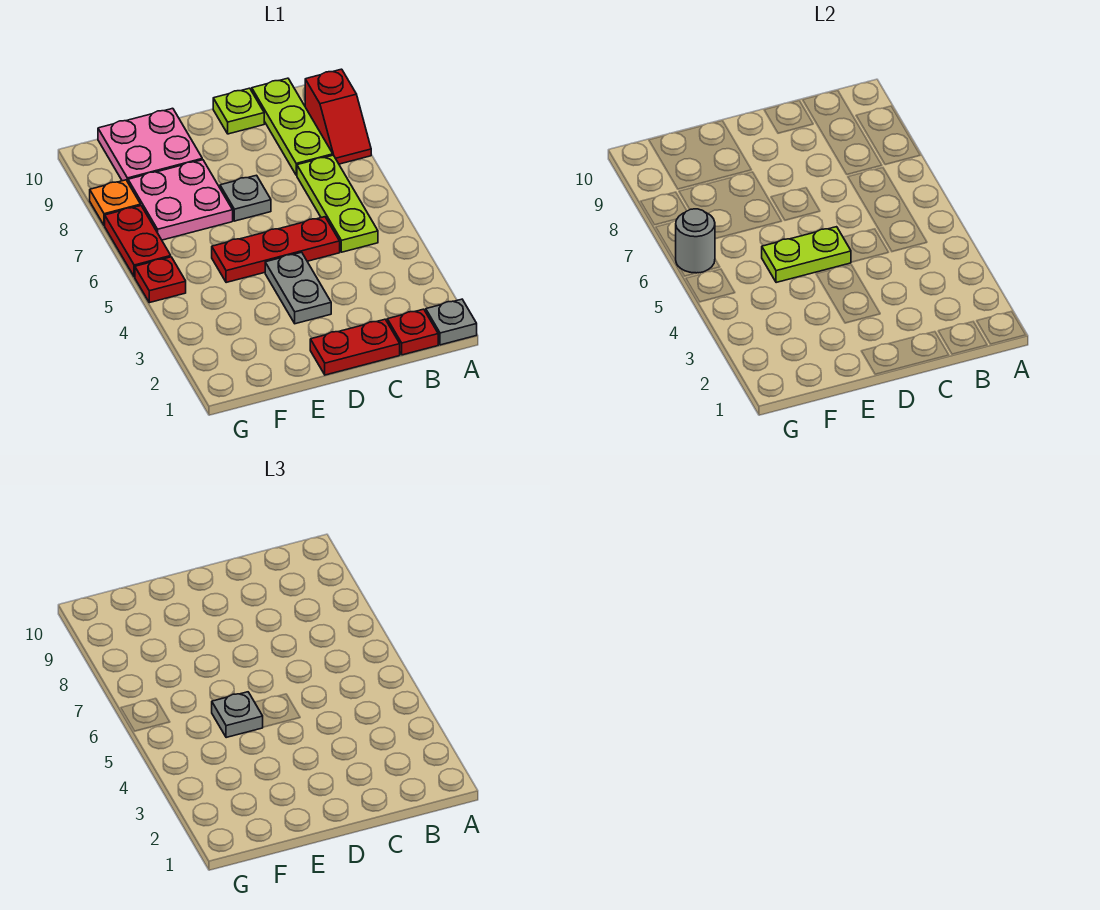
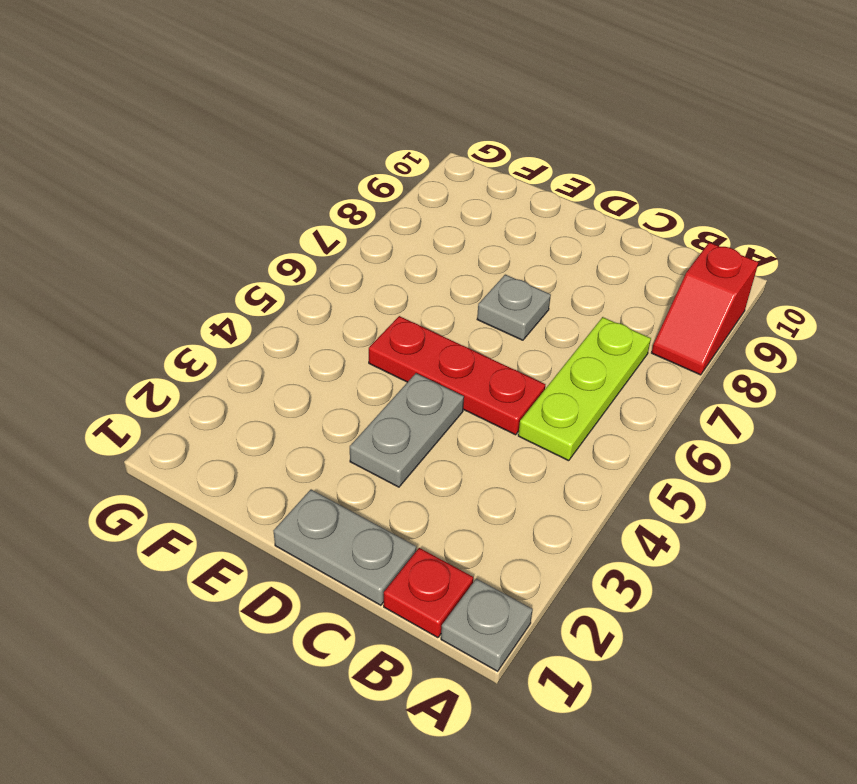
grey plate C1:D1 level 1 -> red plate C1:D1 level 1
none -> lime plate B8:B10 level 1
none -> lime plate C10 level 1
none -> pink plate E7:F8 level 1

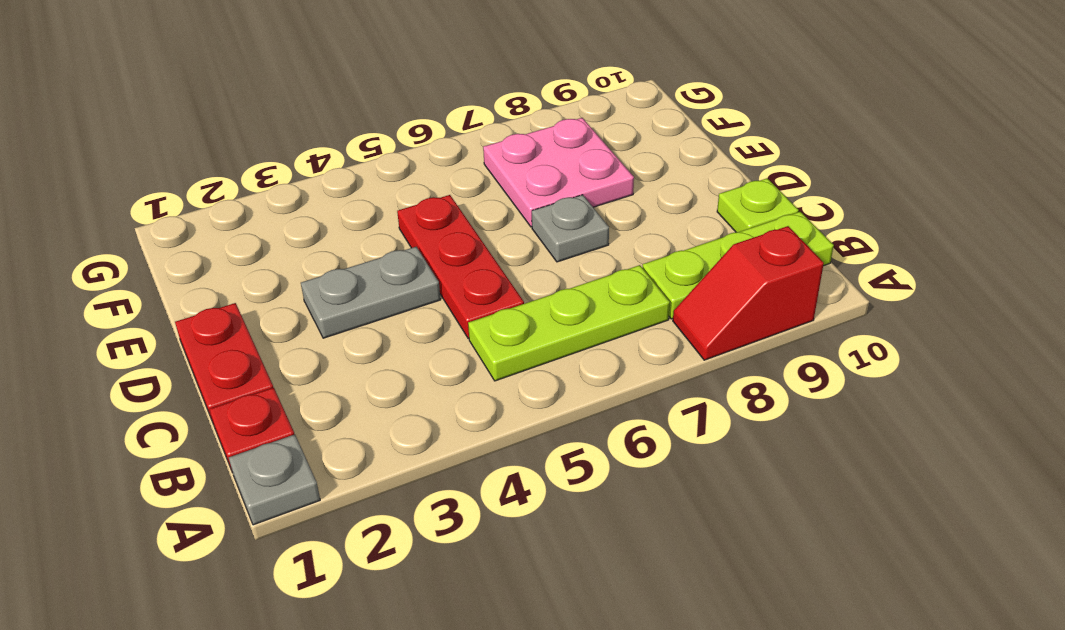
none -> pink plate E9:F10 level 1
none -> red plate G5 level 1
none -> red plate G6:G7 level 1

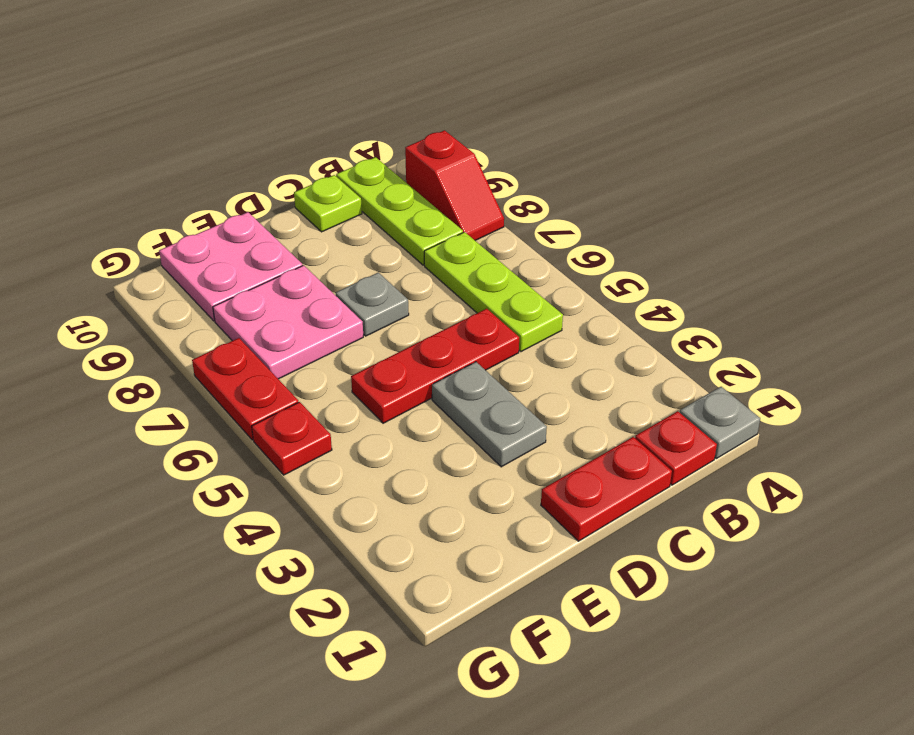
none -> orange plate G8 level 1
none -> lime plate D5:E5 level 2
none -> grey round brick G6 level 2

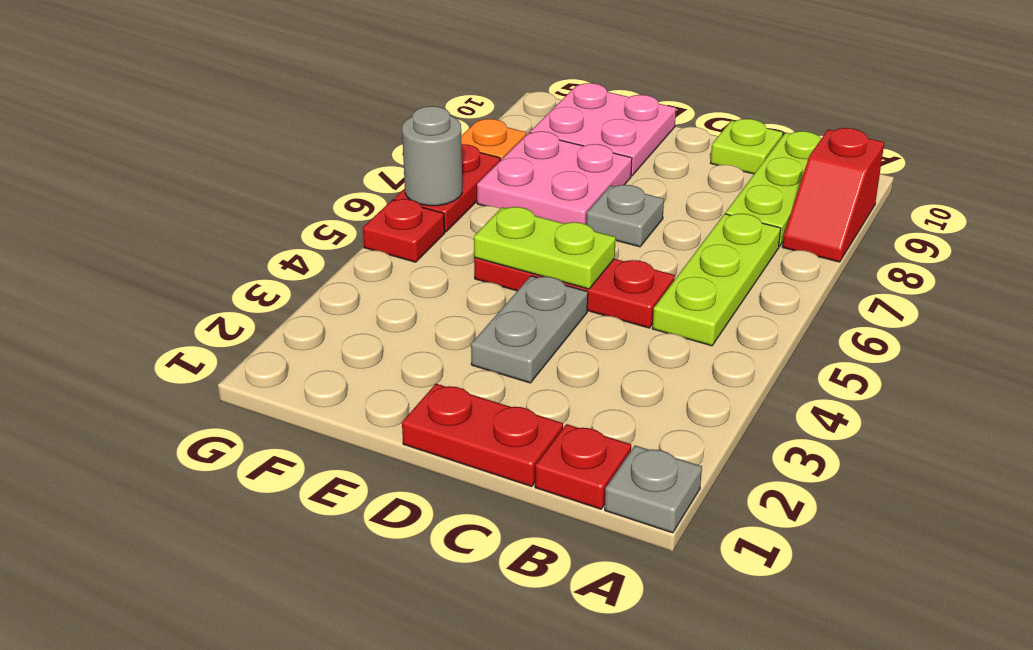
none -> grey plate E5 level 3

